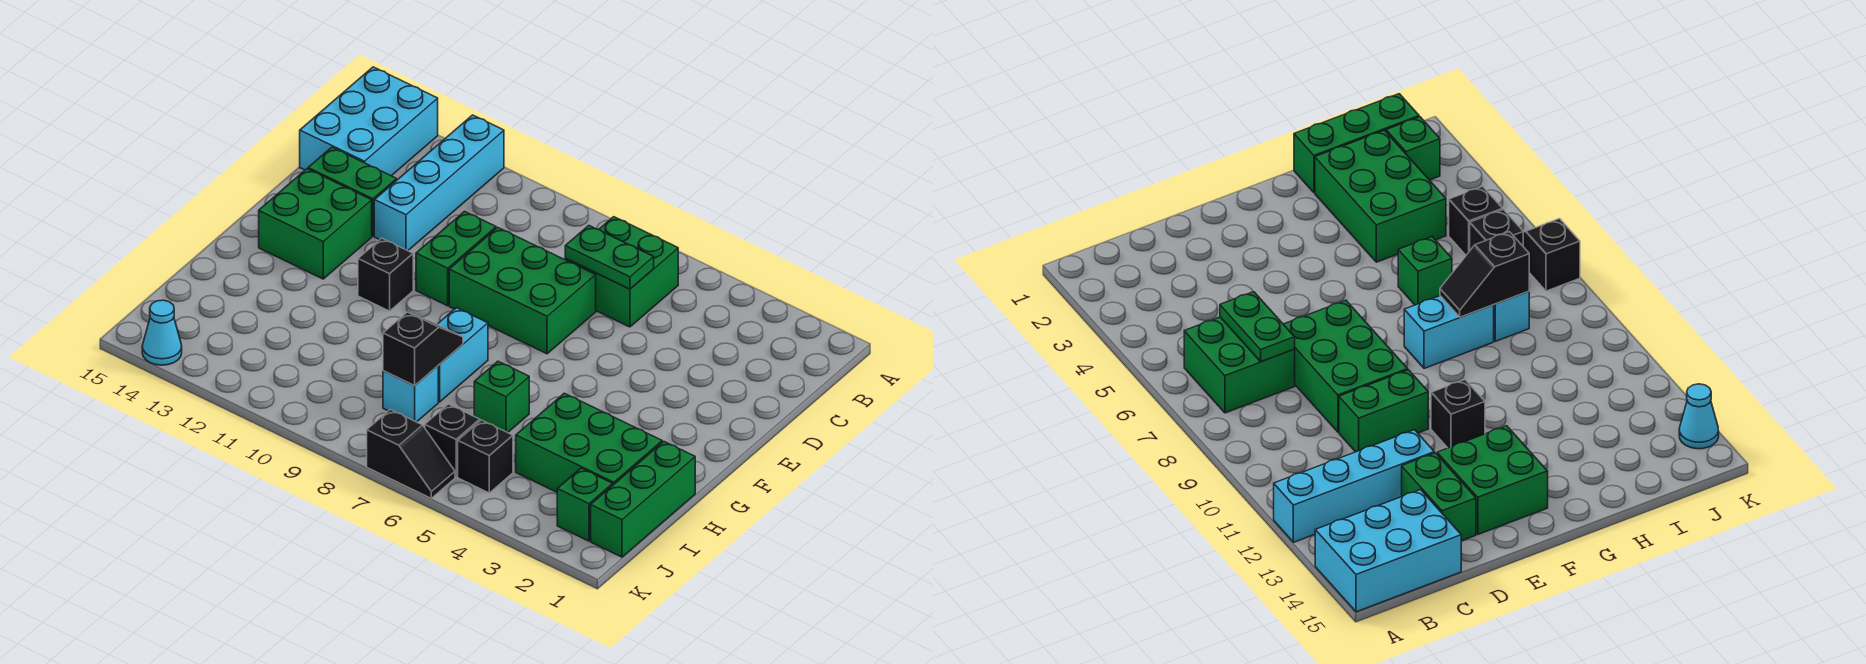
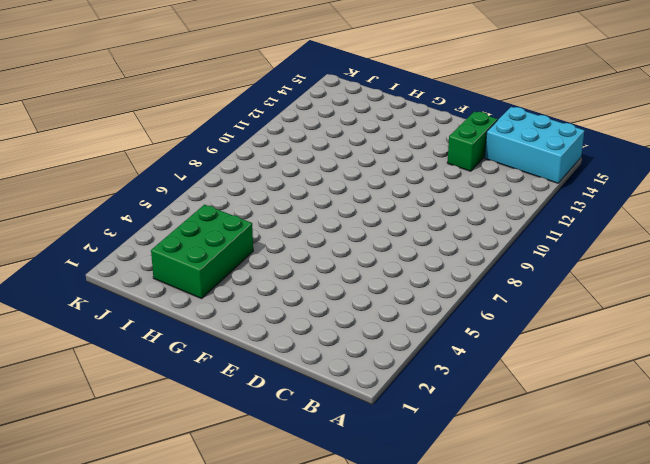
none -> cyan brick A12:D12 level 1
none -> green brick B6:C7 level 1
none -> green brick D7:E9 level 1

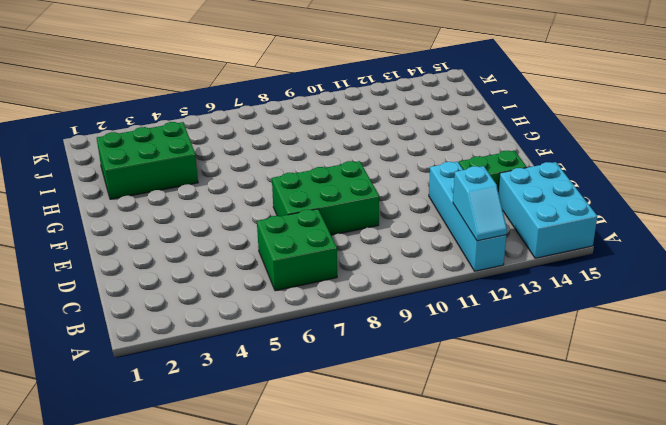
cyan slope A12:B12 level 2 top B -> none
none -> green brick D10:E10 level 1
none -> green brick E13:F14 level 1
none -> black brick F11 level 1

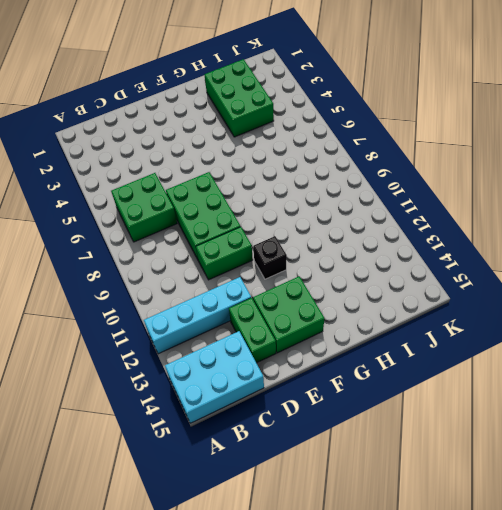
none -> cyan brick G8:H8 level 1
none -> green brick H1:J1 level 1
none -> green brick H6 level 1

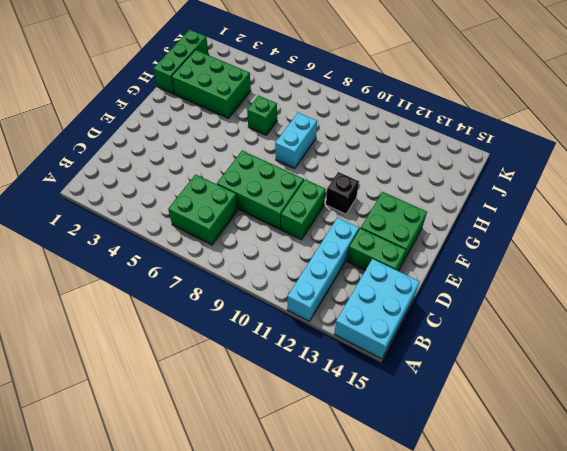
none -> cyan brick I8 level 1
none -> green brick J2 level 1
none -> black brick J5 level 1

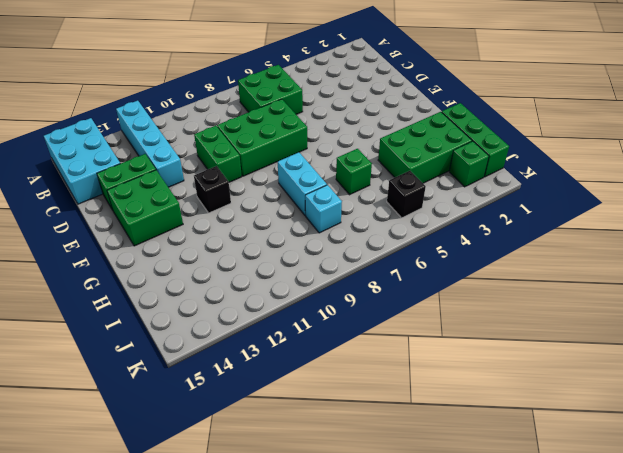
none -> black brick J6 level 1
none -> black slope K6:K7 level 1 top 7
none -> cyan cone K14 level 1

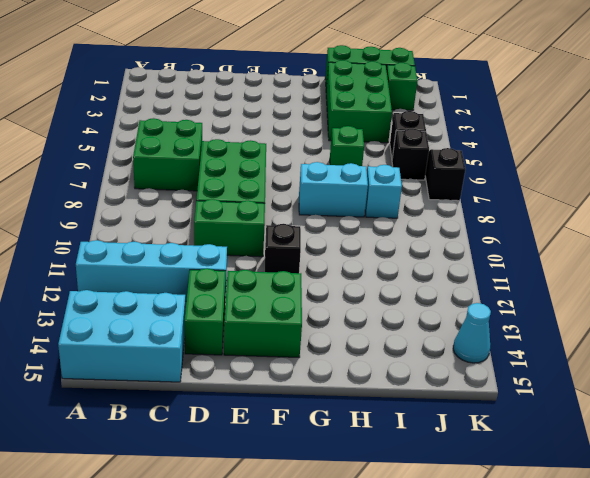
none -> green plate C6:C7 level 2
none -> black slope H8:I8 level 2 top I

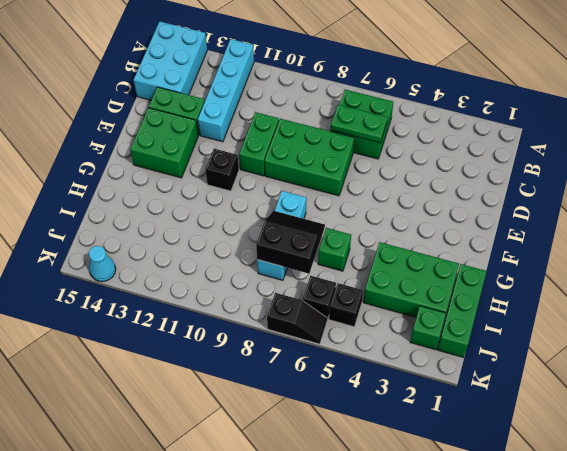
black slope H7:I8 level 2 top I -> black slope H8:I8 level 2 top I

